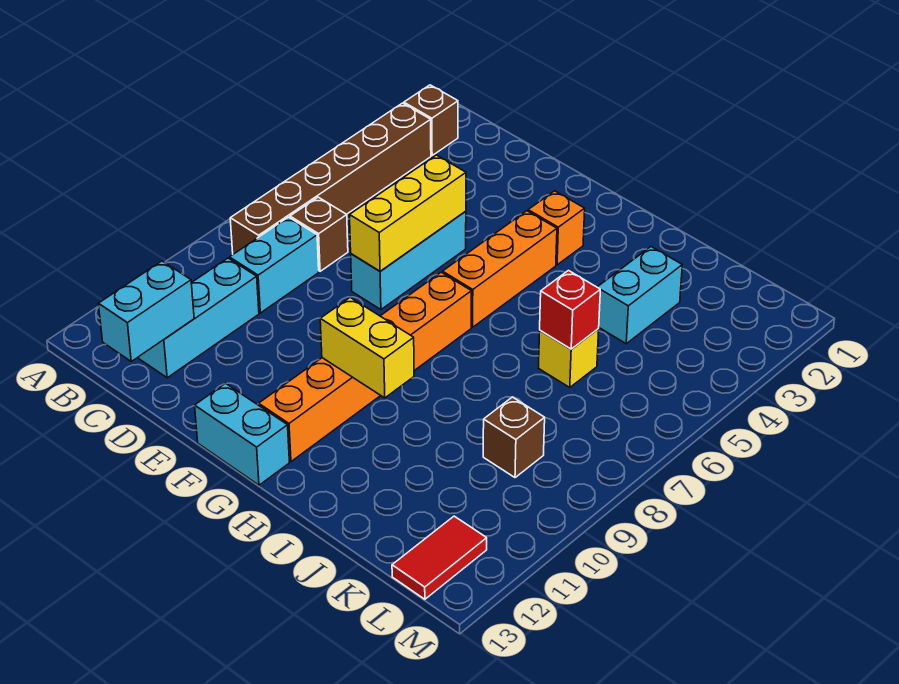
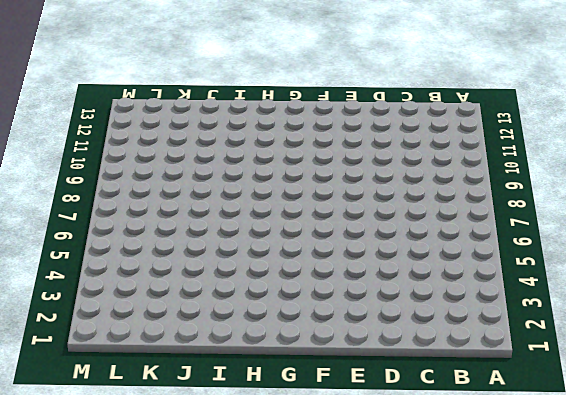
none -> brown brick B2 level 1
none -> brown brick B3:B8 level 1
none -> brown brick C7 level 1

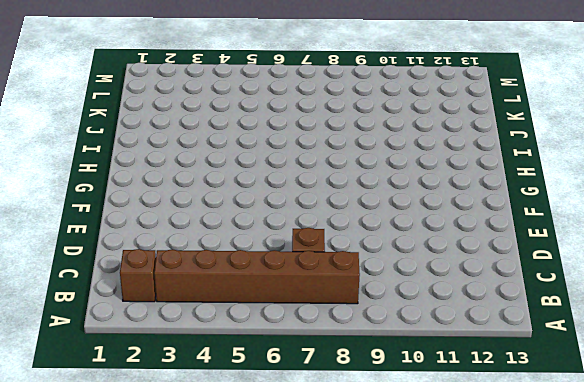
none -> cyan brick C8:C9 level 1
none -> cyan brick C10:C12 level 1
none -> cyan brick E5:E7 level 1

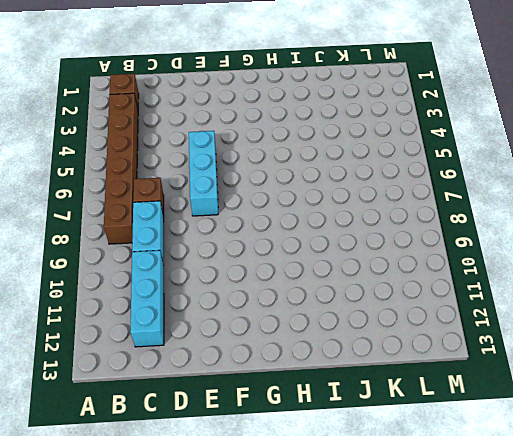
none -> cyan brick F13:G13 level 1
none -> orange brick G3 level 1
none -> orange brick G4:G6 level 1

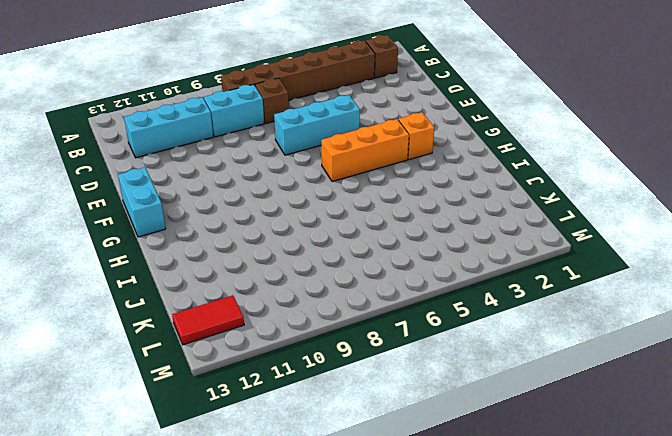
none -> orange brick G7:G12 level 1
none -> cyan brick J3:J4 level 1
none -> yellow brick J6 level 1

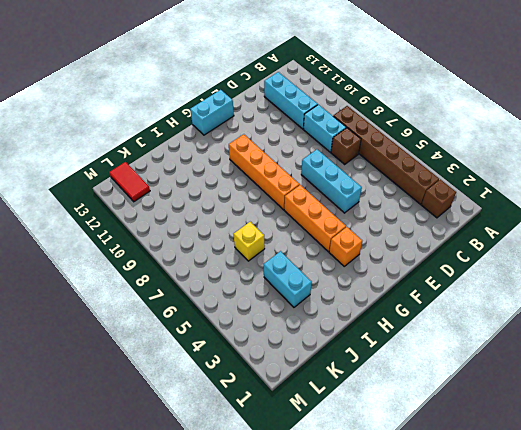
orange brick G7:G10 level 1 -> orange brick G7:G12 level 1
none -> brown brick K9 level 1
none -> cyan brick C12:C13 level 2
none -> yellow brick E5:E7 level 2

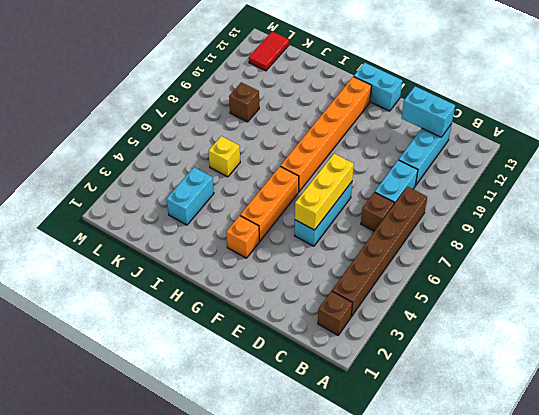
cyan brick C12:D12 level 2 -> cyan brick C12:C13 level 2
none -> yellow brick G10:H10 level 2
none -> red brick J6 level 2

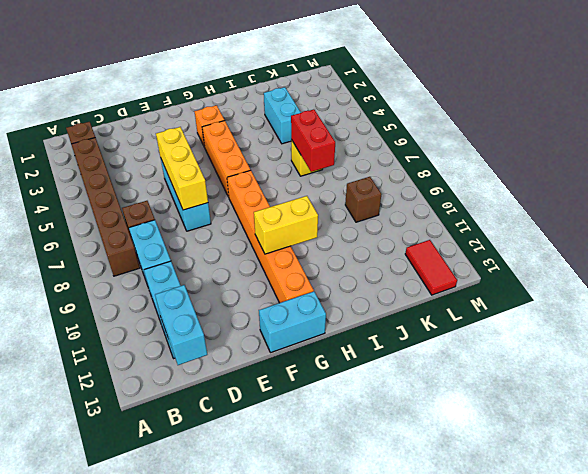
red brick J6:J7 level 2 -> red brick J6 level 2

